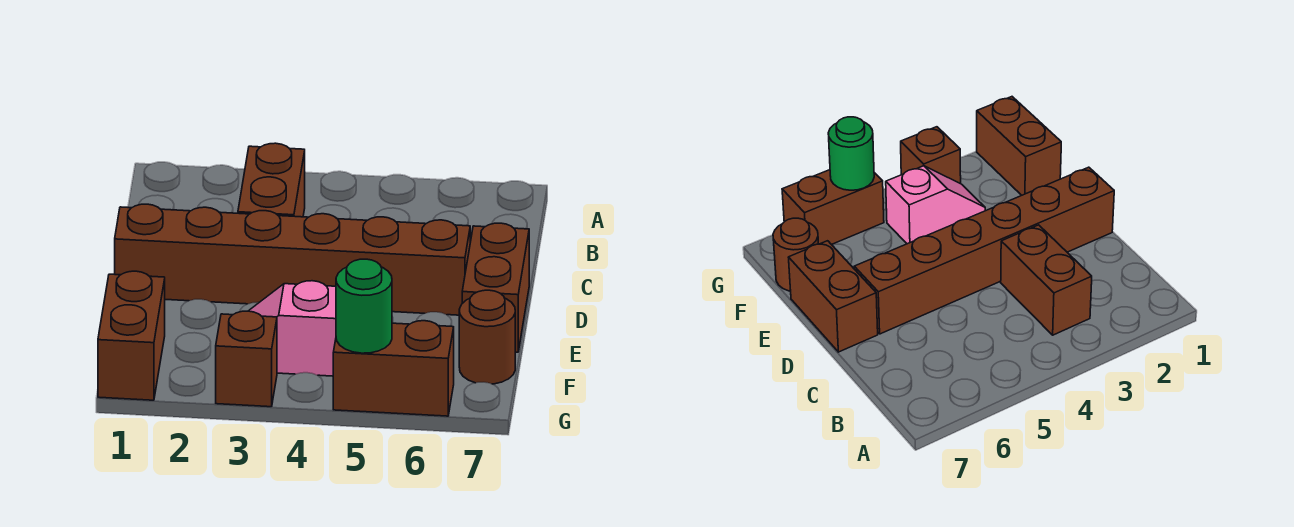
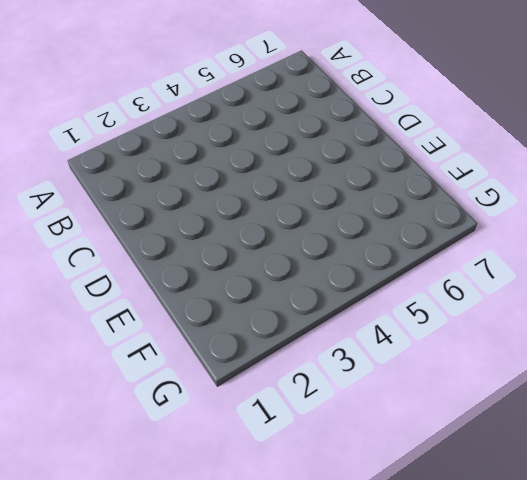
none -> brown brick B3:C3 level 1
none -> brown brick D1:D6 level 1

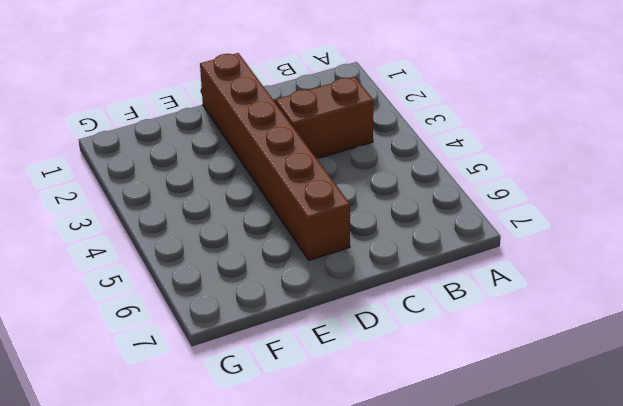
none -> brown brick D7:E7 level 1
none -> brown brick F1:G1 level 1

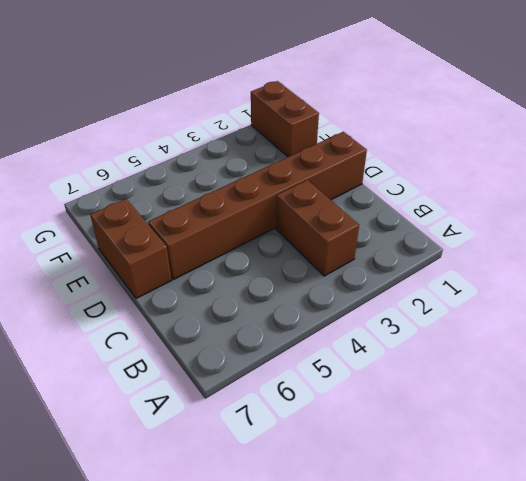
none -> pink slope F3:F4 level 1 top 4
none -> brown round brick F7 level 1

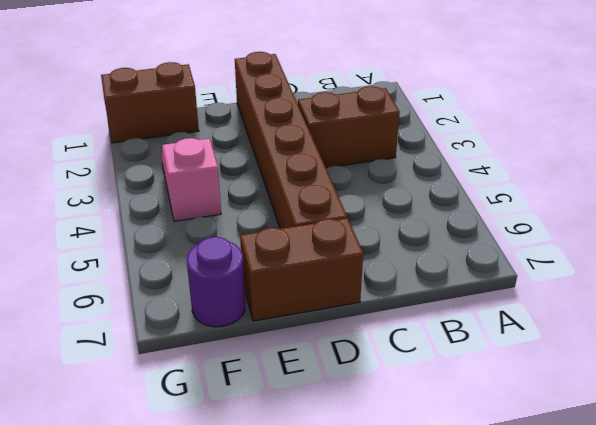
purple round brick F7 level 1 -> brown round brick F7 level 1
none -> brown brick G3 level 1
none -> brown brick G5:G6 level 1

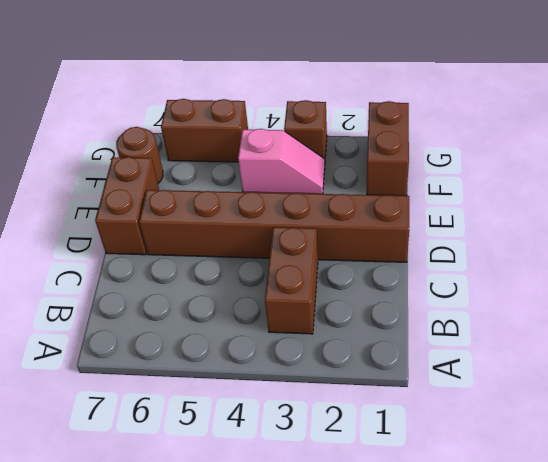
none -> green round brick G5 level 2

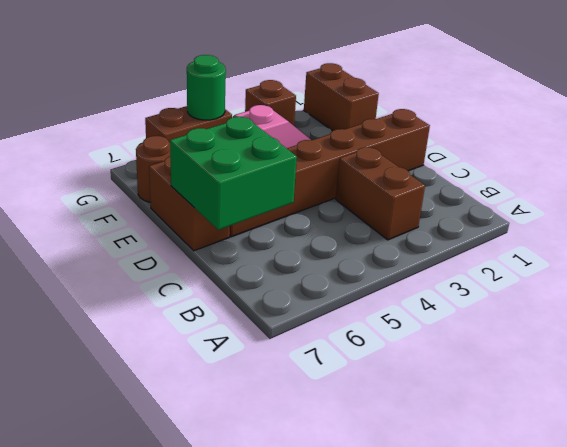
green brick C6:D7 level 2 -> none

